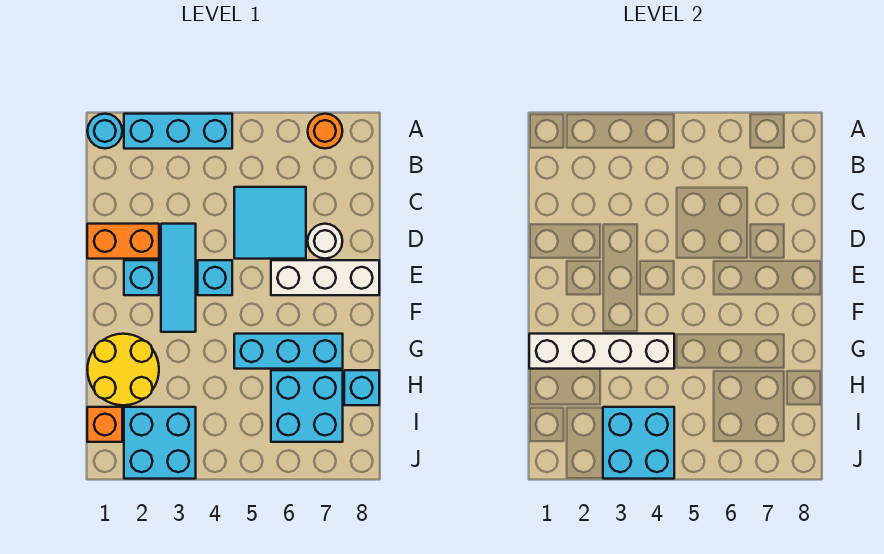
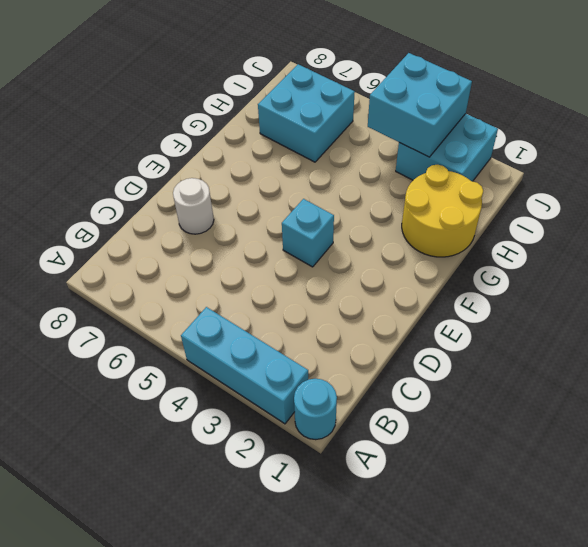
none -> orange round brick A7 level 1
none -> cyan tile C5:D6 level 1
none -> orange brick D1:D2 level 1

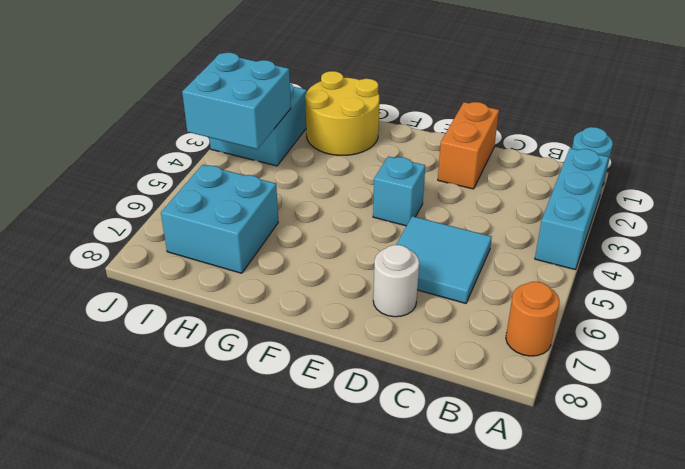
none -> cyan tile D3:F3 level 1
none -> cyan brick E2 level 1
none -> white brick E6:E8 level 1

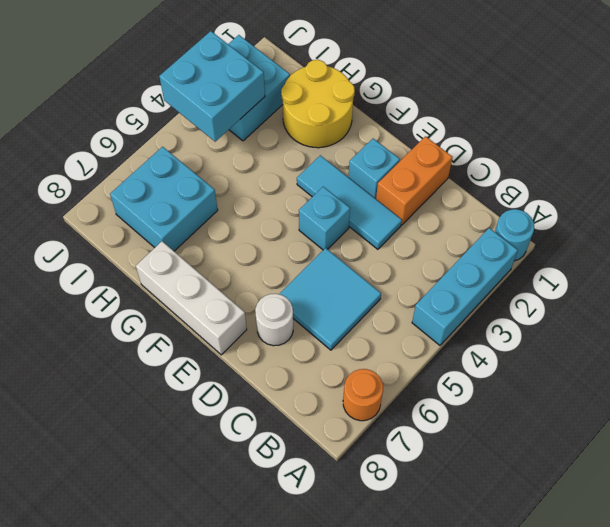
white brick E8:G8 level 1 -> white brick E6:E8 level 1
none -> cyan brick G5:G7 level 1
none -> cyan brick H8 level 1
none -> orange brick I1 level 1

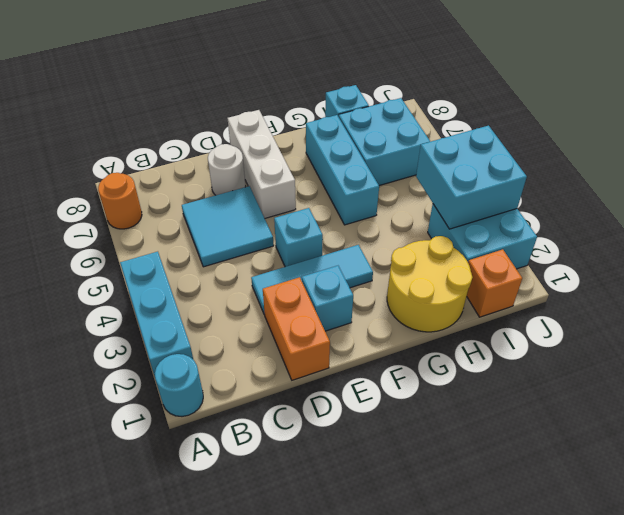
none -> white brick G1:G4 level 2

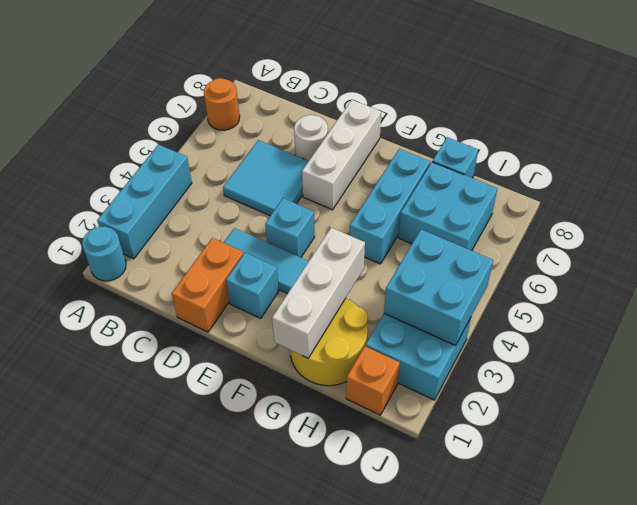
white brick G1:G3 level 2 -> white brick G1:G4 level 2

